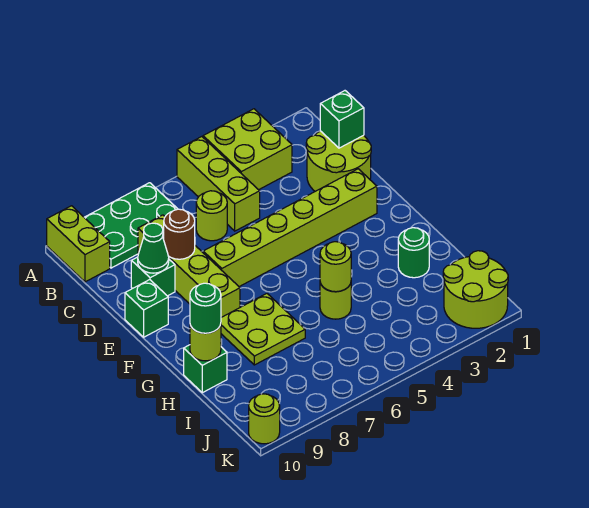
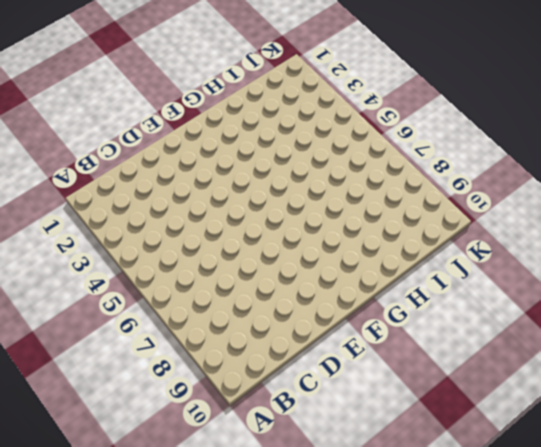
none -> lime brick A3:B4 level 1
none -> lime brick A5:C5 level 1
none -> green plate A7:B9 level 1

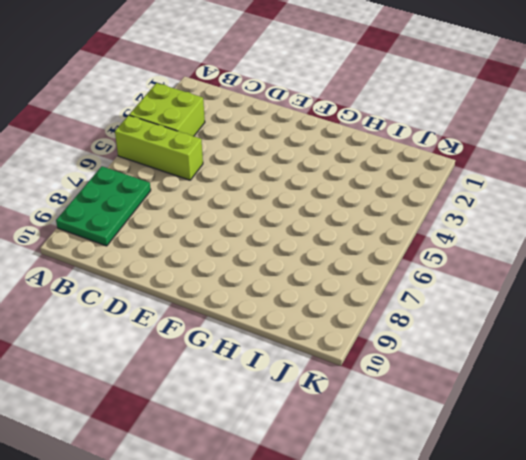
none -> lime brick A10:B10 level 1
none -> lime round brick C1:D2 level 1
none -> lime round brick C6 level 1

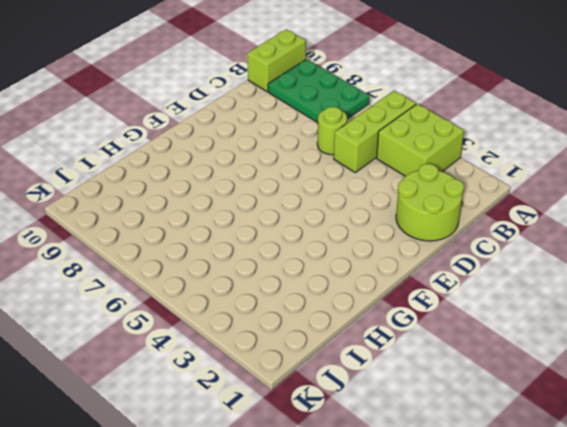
none -> lime brick C8:F8 level 1
none -> green brick D9 level 1
none -> lime brick E2:E7 level 1

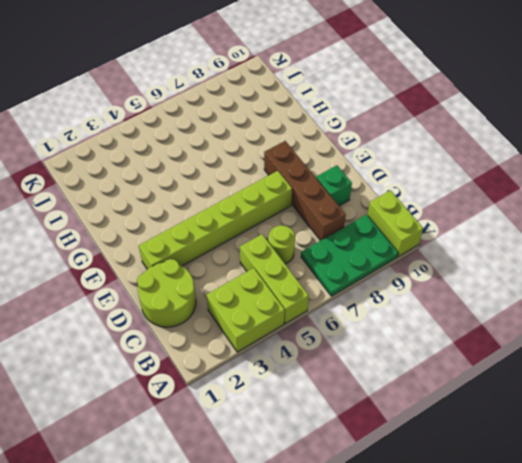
brown brick C8:F8 level 1 -> lime brick C8:F8 level 1
none -> green brick E10 level 1
none -> lime plate G7:H8 level 1
none -> green round brick H2 level 1

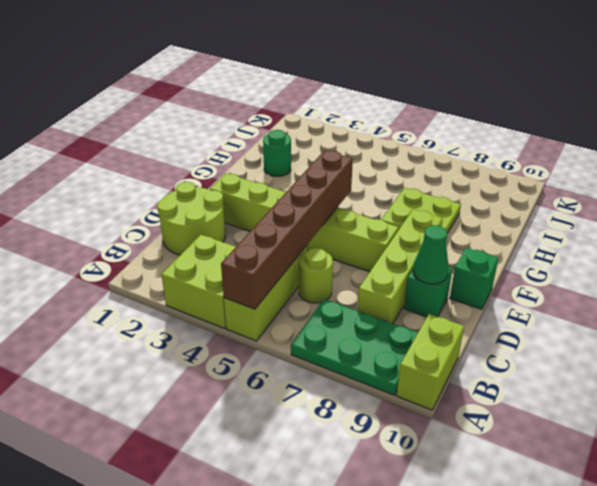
brown brick A5:F5 level 2 -> none
none -> lime round brick H5 level 1
none -> green brick H10 level 1
none -> lime round brick J1:K2 level 1

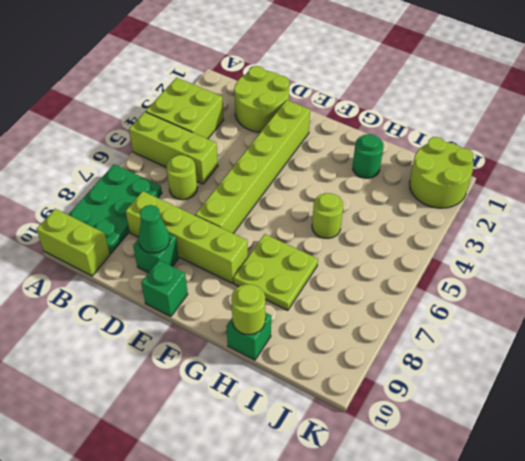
none -> lime round brick K10 level 1
none -> green brick C1 level 2
none -> brown round brick D8 level 2

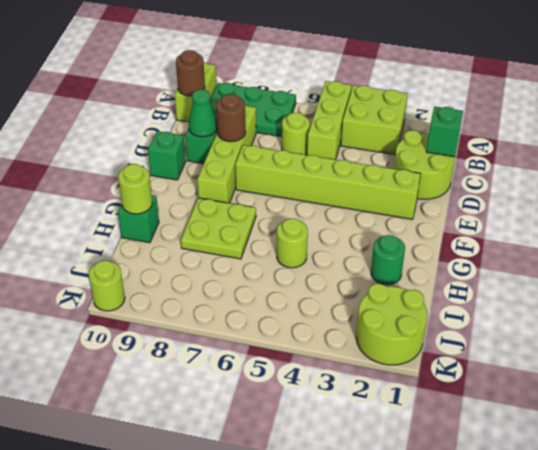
brown round brick B10 level 2 -> none
none -> lime round brick H5 level 2
none -> green round brick H10 level 3

